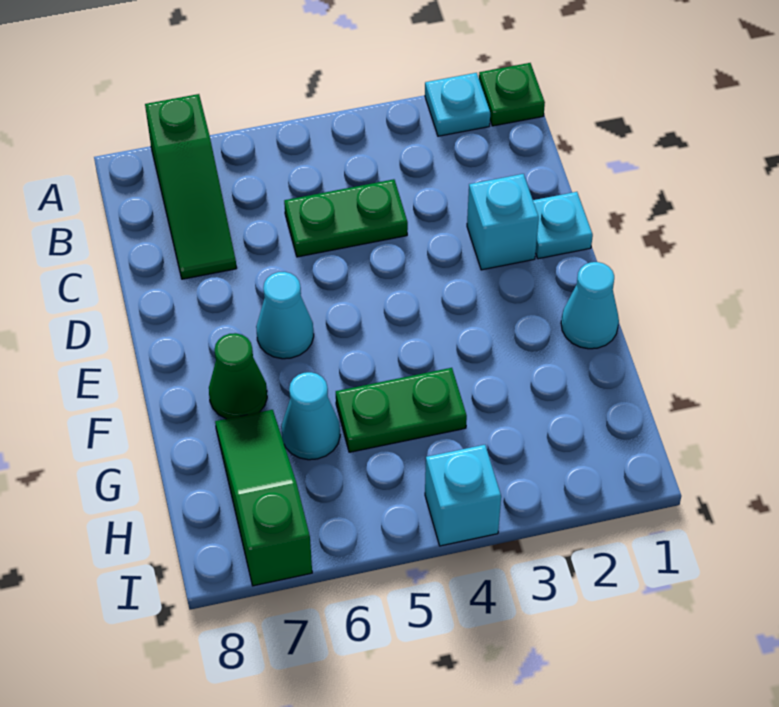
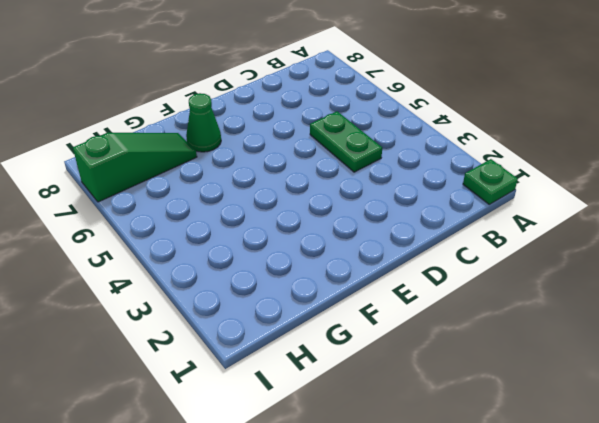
none -> cyan plate A2 level 1
none -> green slope A7:C7 level 1 top A
none -> cyan plate D1 level 1

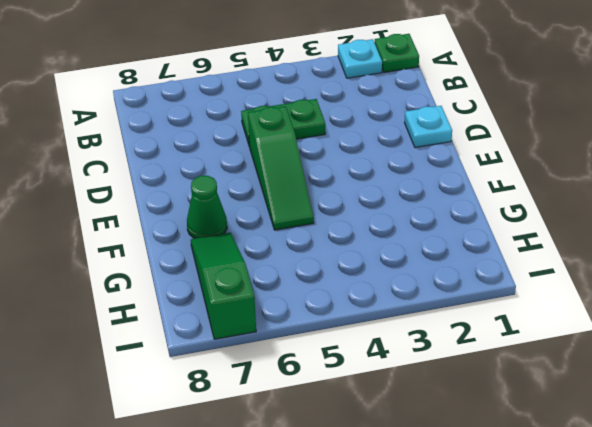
green slope D5:F5 level 1 top D -> green slope A7:C7 level 1 top A
none -> cyan brick D2 level 1
none -> cyan cone E6 level 1
none -> cyan cone F1 level 1

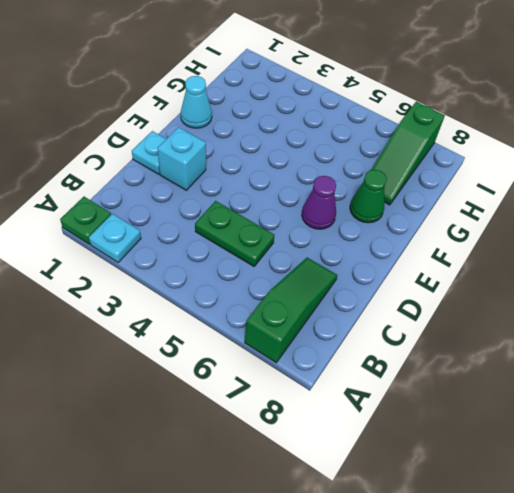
purple cone E6 level 1 -> cyan cone E6 level 1
none -> green plate G4:G5 level 1
none -> cyan cone G6 level 1
none -> cyan brick I4 level 1

